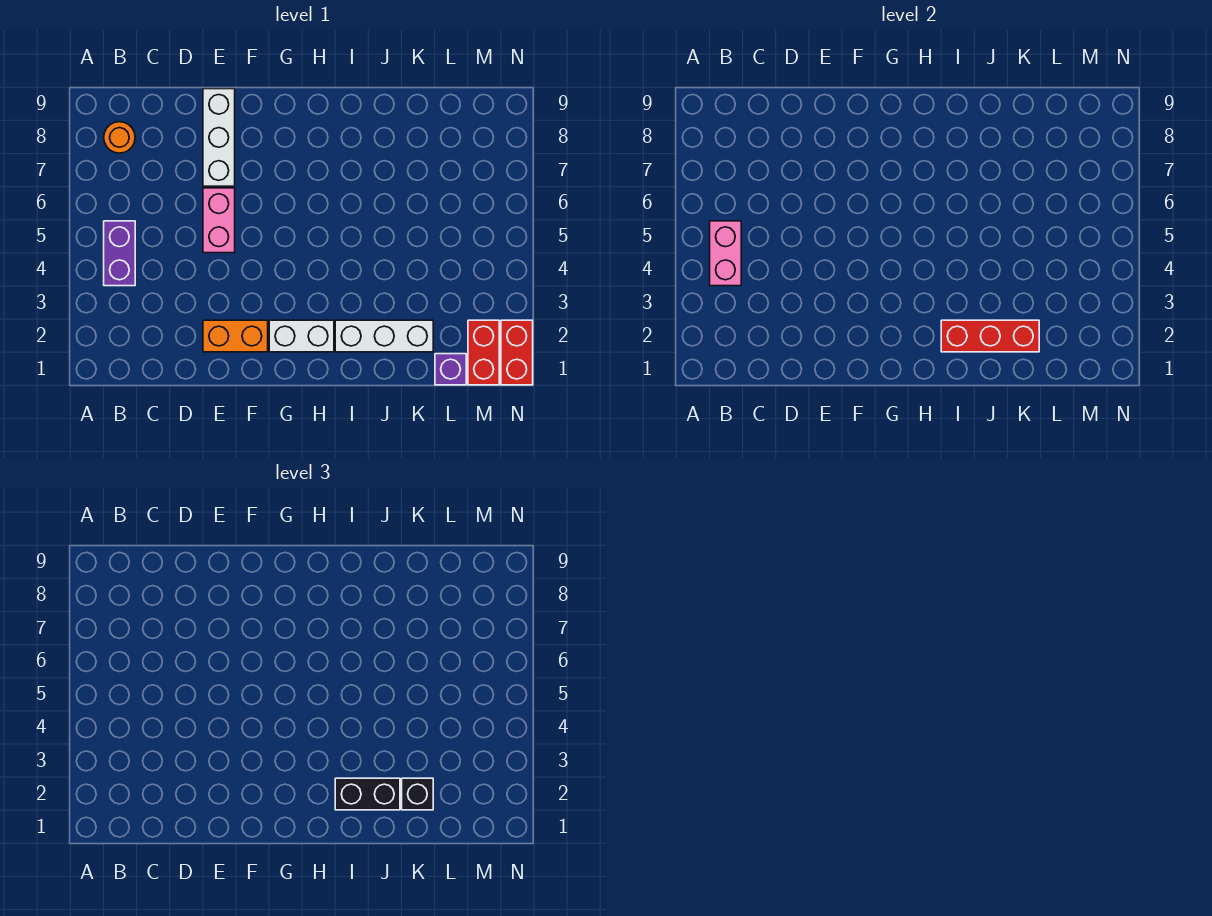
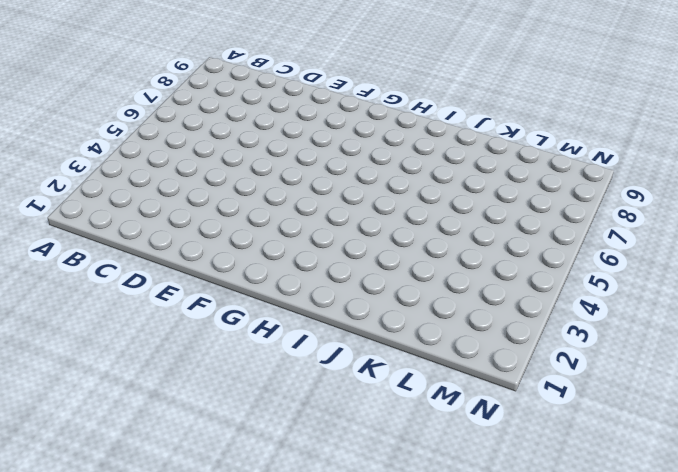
none -> purple brick B4:B5 level 1
none -> orange round brick B8 level 1
none -> orange brick E2:F2 level 1

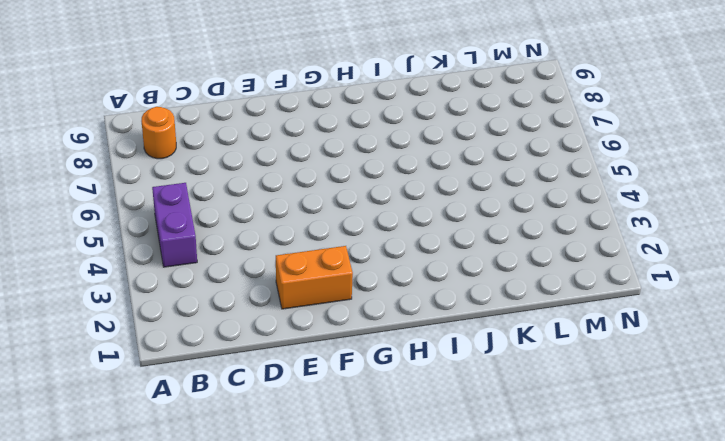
none -> pink brick E5:E6 level 1
none -> white brick E7:E9 level 1
none -> white brick G2:H2 level 1

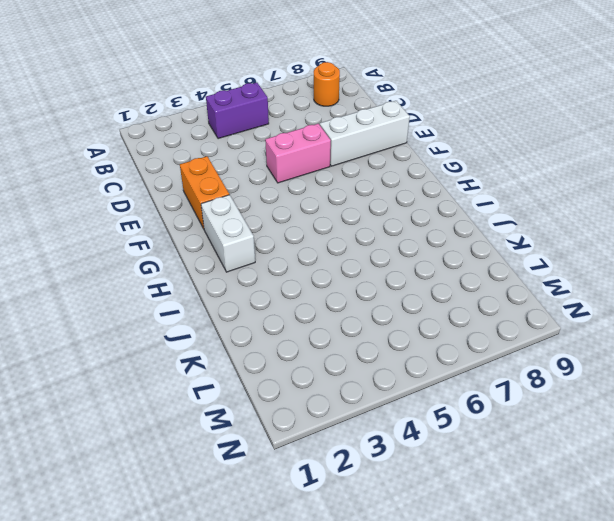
none -> white brick I2:K2 level 1
none -> purple brick L1 level 1
none -> red brick M1:M2 level 1

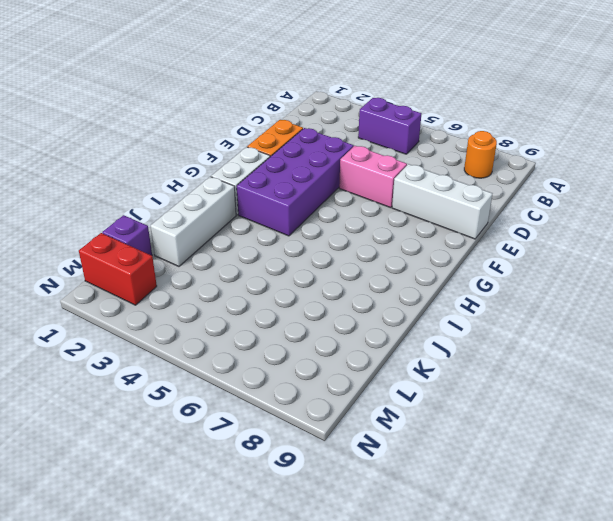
purple brick E3:H4 level 1 -> none
none -> red brick N1:N2 level 1
none -> pink brick B4:B5 level 2
none -> red brick I2:K2 level 2

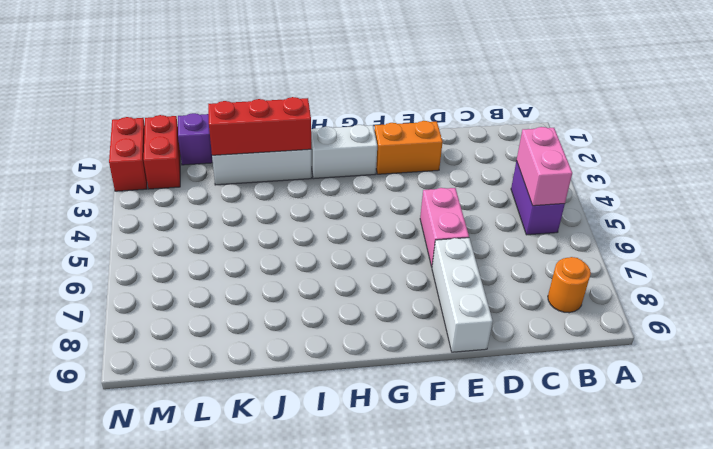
none -> black brick I2:J2 level 3
none -> black brick K2 level 3

